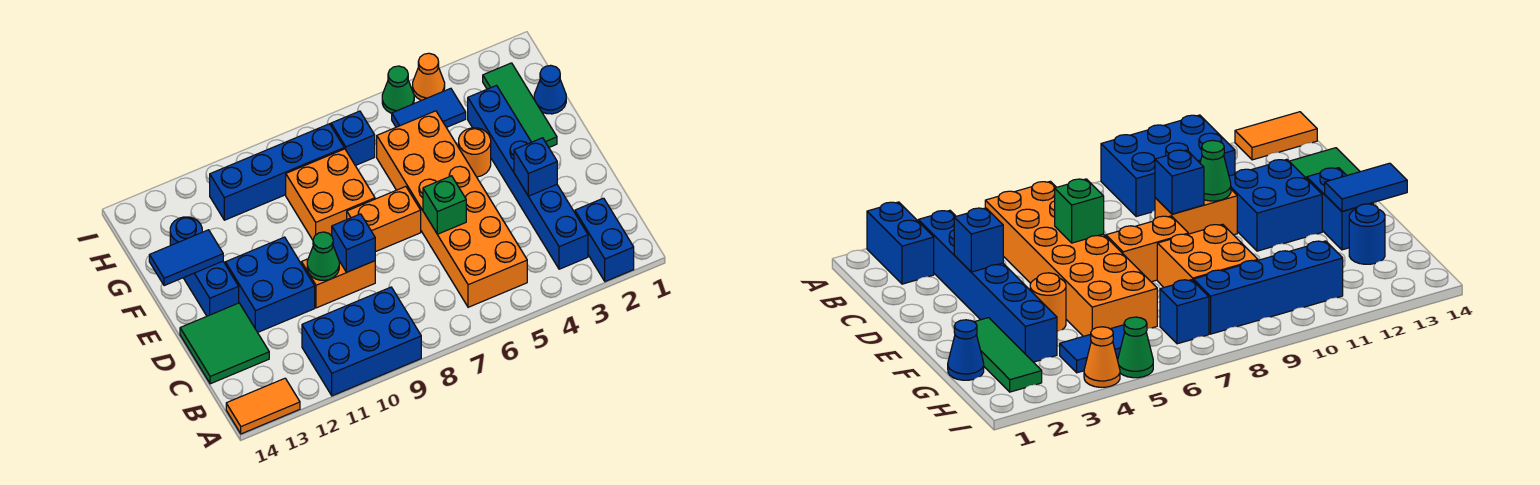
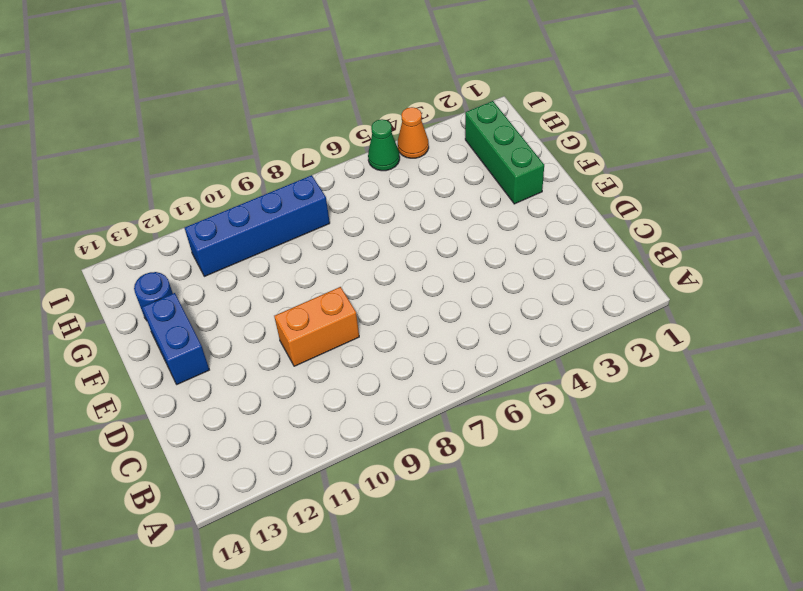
green brick F2:H2 level 1 -> green tile F2:H2 level 1
none -> blue brick A2:B2 level 1
none -> blue brick A9:B11 level 1
none -> orange tile A13:A14 level 1

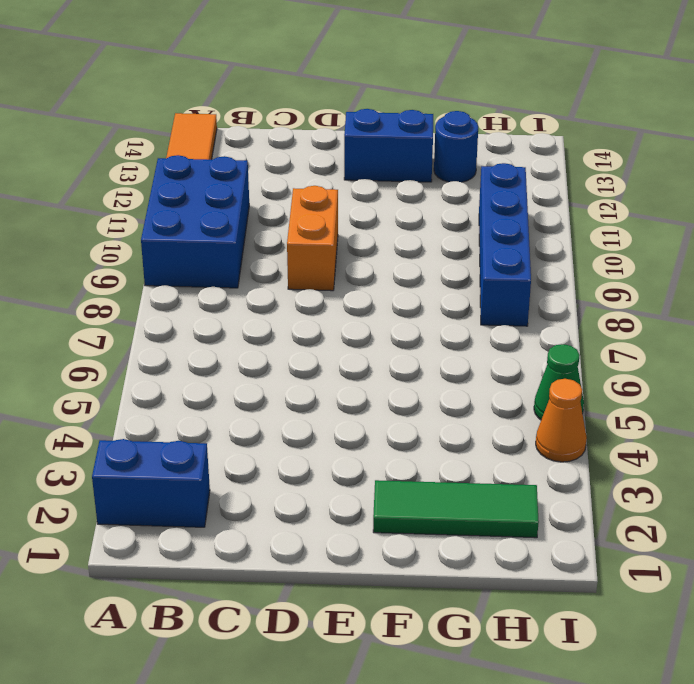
none -> blue brick B3:G3 level 1
none -> orange brick B5:G6 level 1
none -> green tile C13:D14 level 1

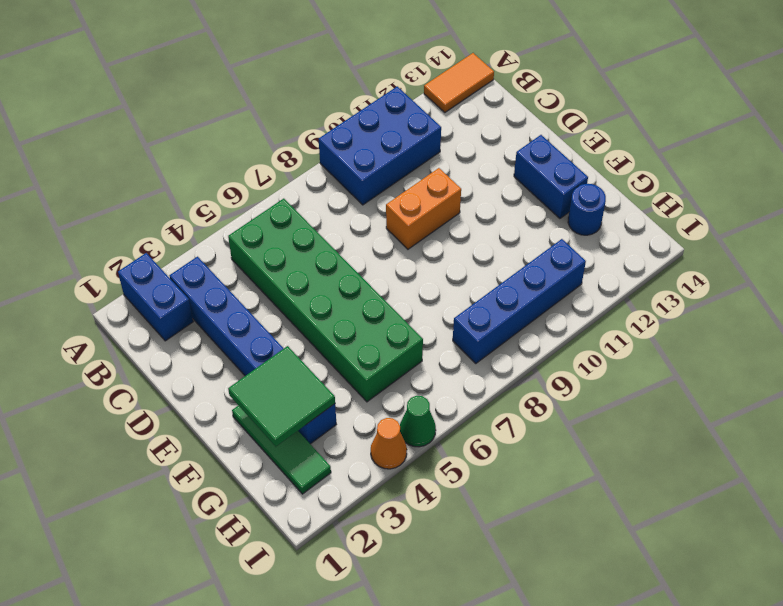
green brick B5:G6 level 1 -> orange brick B5:G6 level 1
green tile F2:G3 level 2 -> green tile C13:D14 level 1
none -> blue brick D11:E12 level 1
none -> orange brick E7:E8 level 1
none -> orange round brick F4 level 1

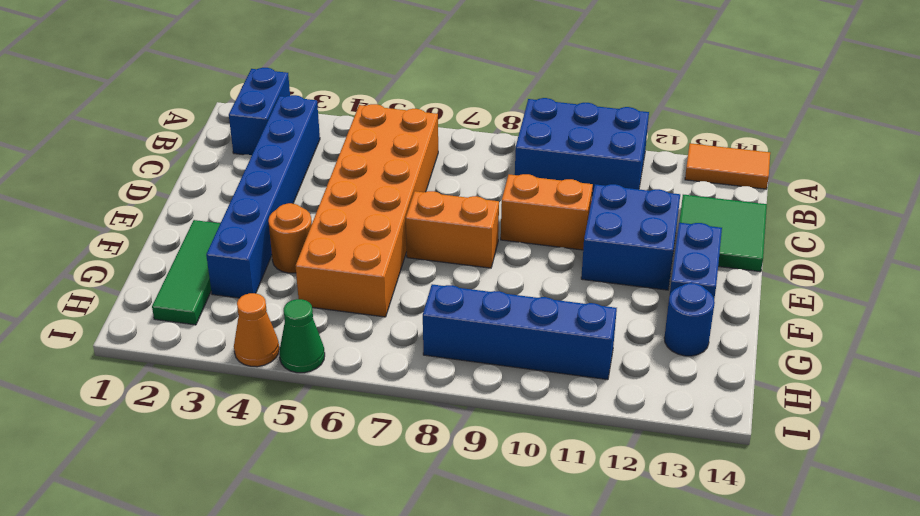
none -> orange brick F8:G9 level 1
none -> blue cone G1 level 1
none -> blue tile H4:H5 level 1

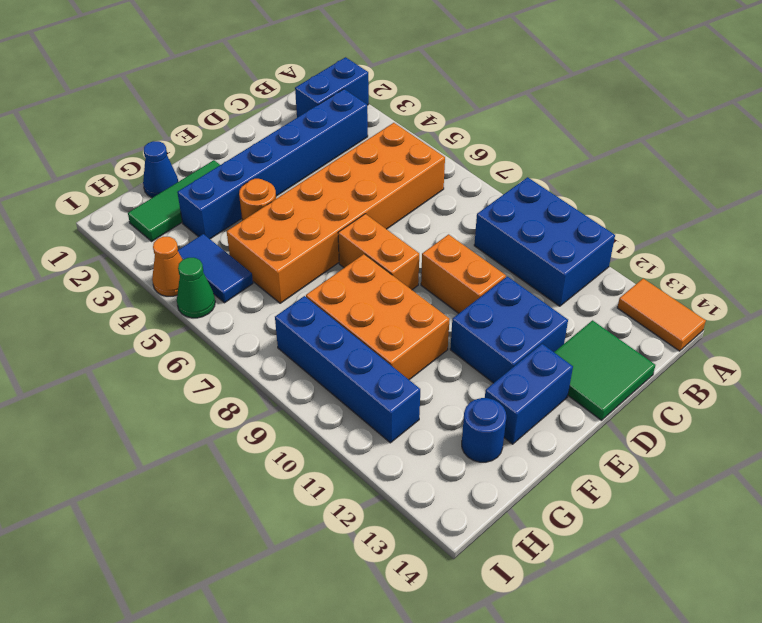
orange brick F8:G10 level 1 -> orange brick F8:G9 level 1
none -> blue brick H7 level 1
none -> blue brick D3 level 2
none -> green brick D6 level 2

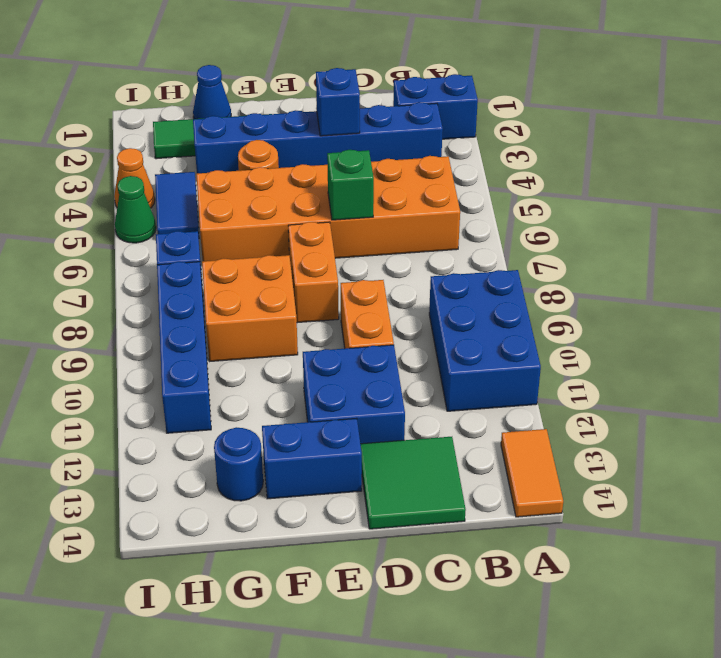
none -> blue brick D9 level 2
none -> green cone D10 level 2
none -> blue tile F13:F14 level 2

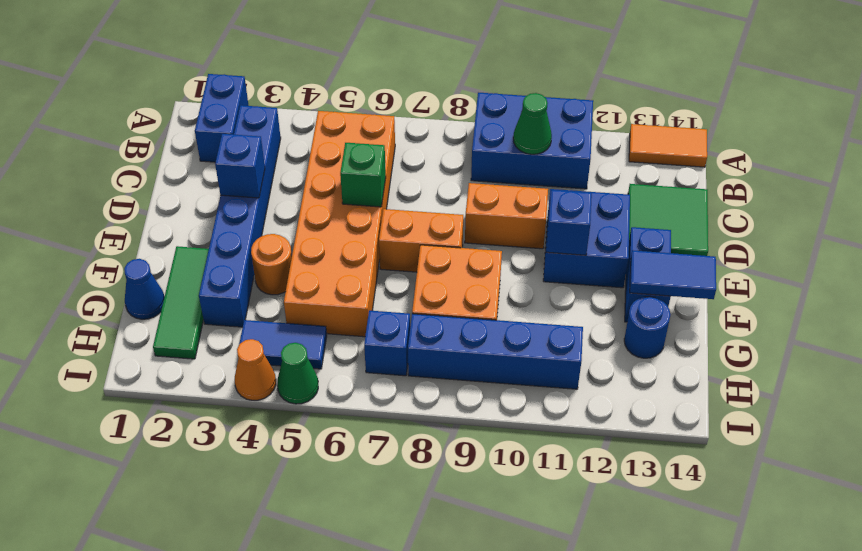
green cone B10 level 2 -> green cone D10 level 2
blue brick E11 level 2 -> blue brick D9 level 2

